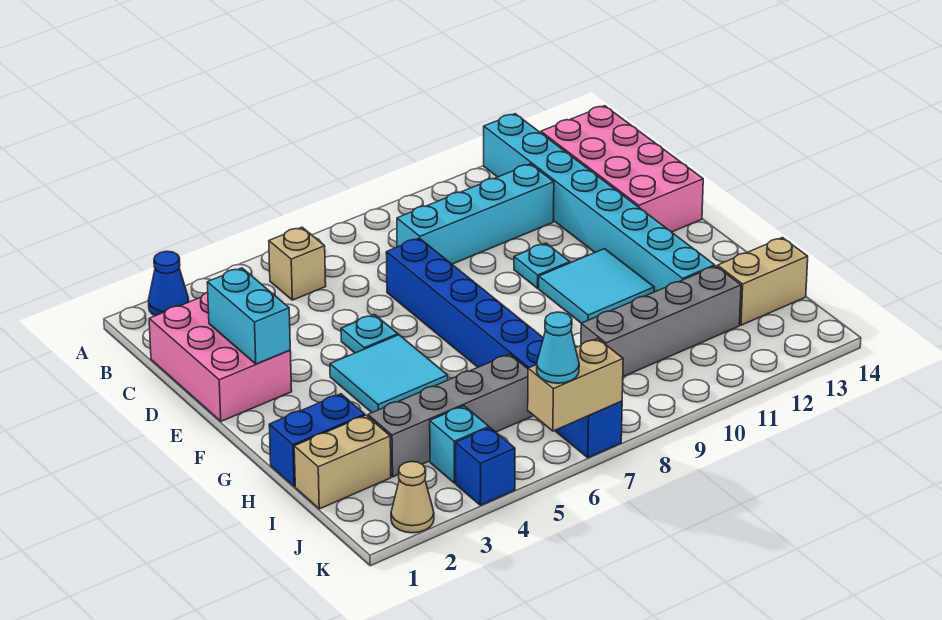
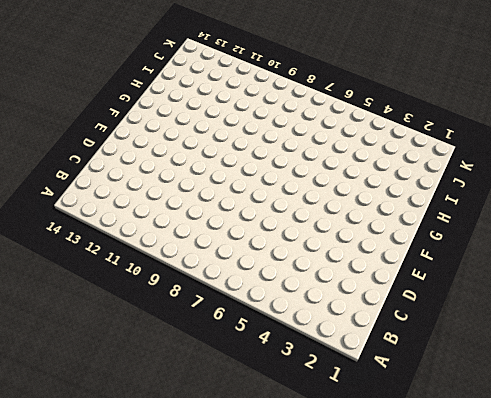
none -> blue cone A2 level 1
none -> cyan brick A12:H12 level 1
none -> tan brick B5 level 1

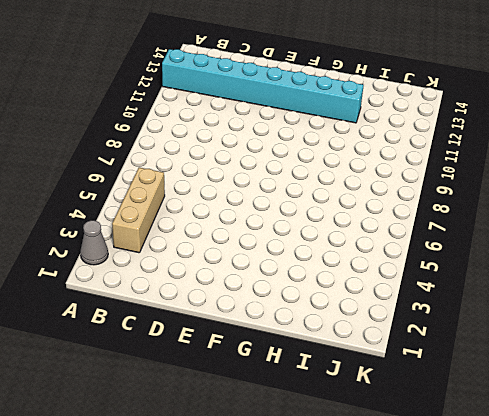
grey cone A2 level 1 -> blue cone A2 level 1
tan brick B3:B5 level 1 -> tan brick B5 level 1
none -> pink brick B13:E14 level 1
none -> pink brick C1:E2 level 1
none -> cyan brick C8:C11 level 1

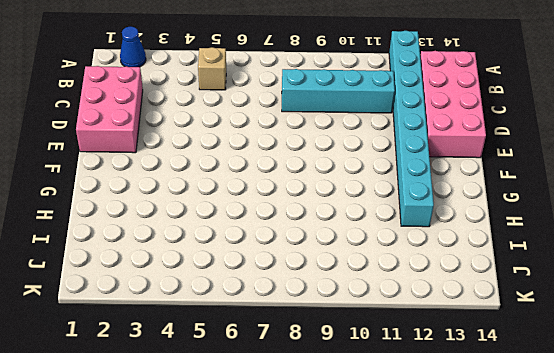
none -> blue brick D7:K7 level 1
none -> cyan plate E5 level 1
none -> cyan plate E10 level 1

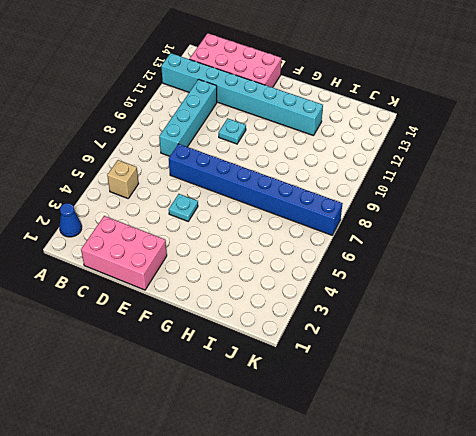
none -> cyan tile F4:G5 level 1
none -> cyan tile F10:G11 level 1
none -> blue brick H1:H2 level 1

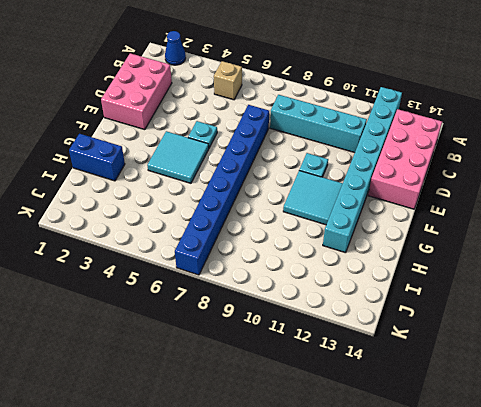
none -> tan brick I1:I2 level 1
none -> grey brick I3:I6 level 1
none -> grey brick I9:I12 level 1

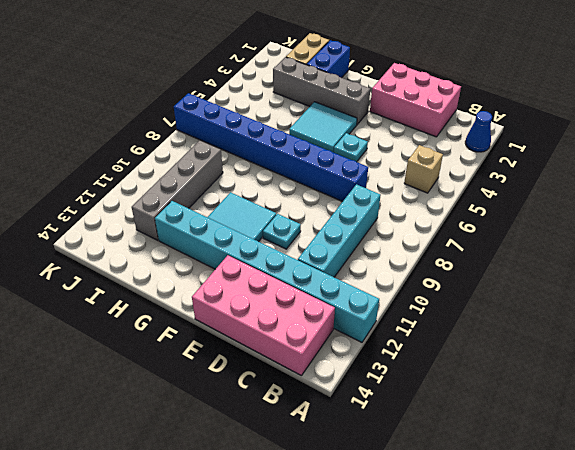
grey brick F3:I3 level 1 -> grey brick I3:I6 level 1
none -> tan brick I13:I14 level 1
none -> cyan brick J4 level 1
none -> tan cone K2 level 1

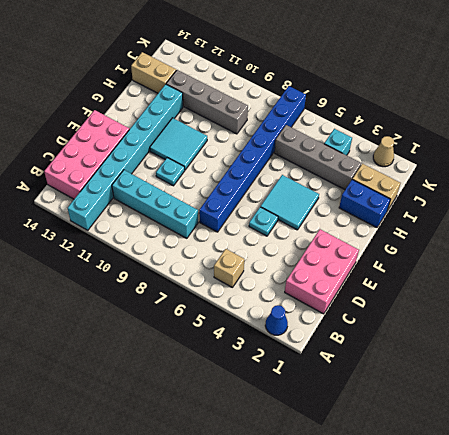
none -> blue brick K4 level 1
none -> cyan brick D2:E2 level 2
none -> tan brick K6:K7 level 2

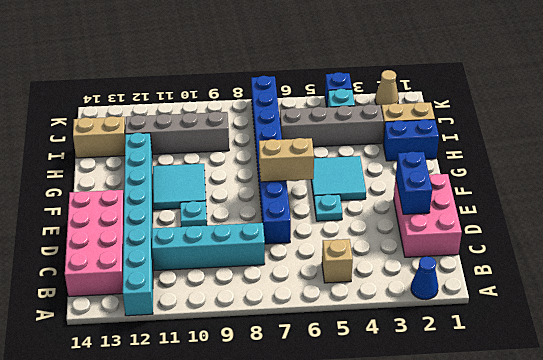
blue brick D2:E2 level 2 -> cyan brick D2:E2 level 2
tan brick F6:F7 level 2 -> tan brick K6:K7 level 2
none -> cyan cone K6 level 3

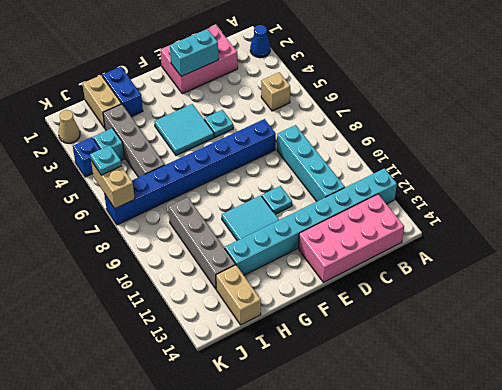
cyan plate K6 level 3 -> cyan cone K6 level 3

